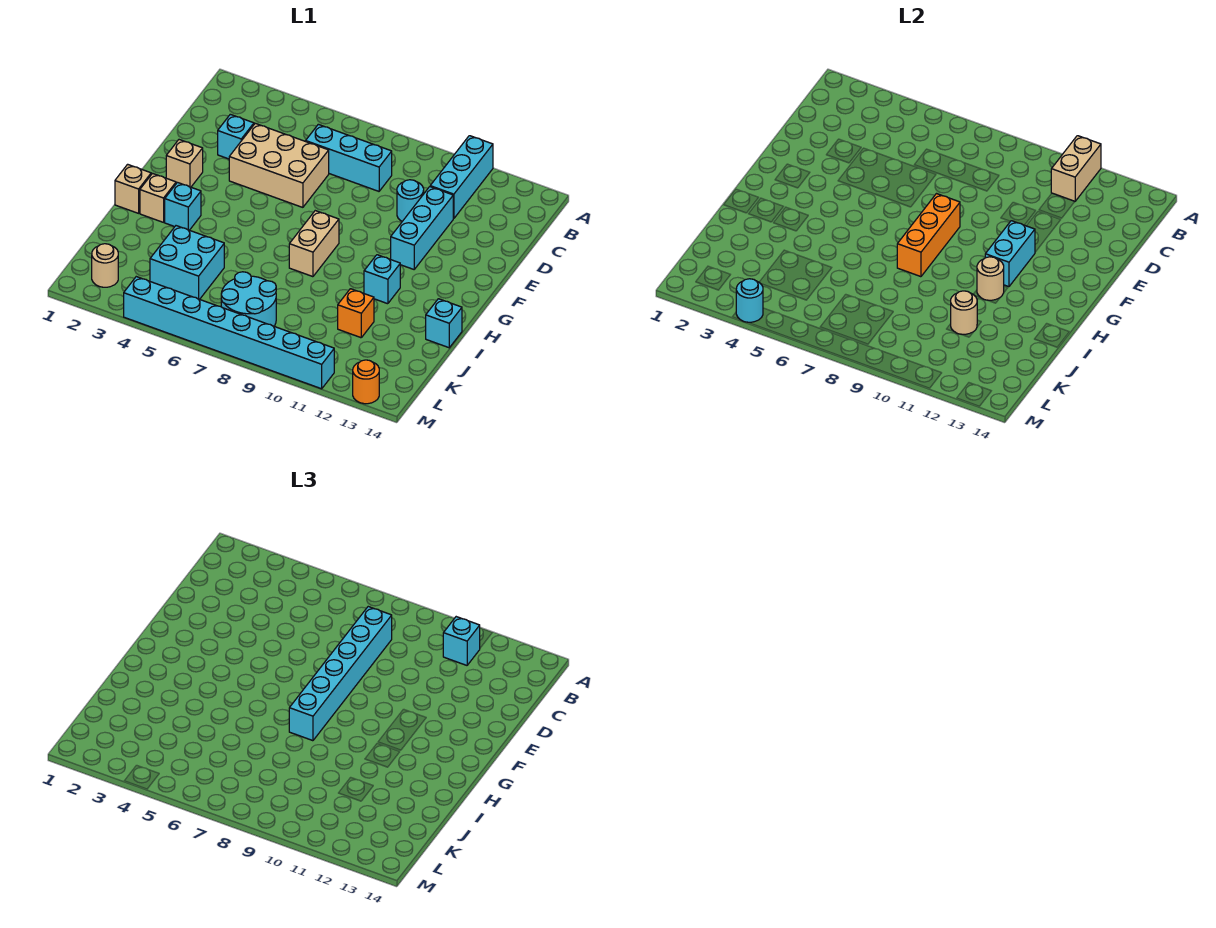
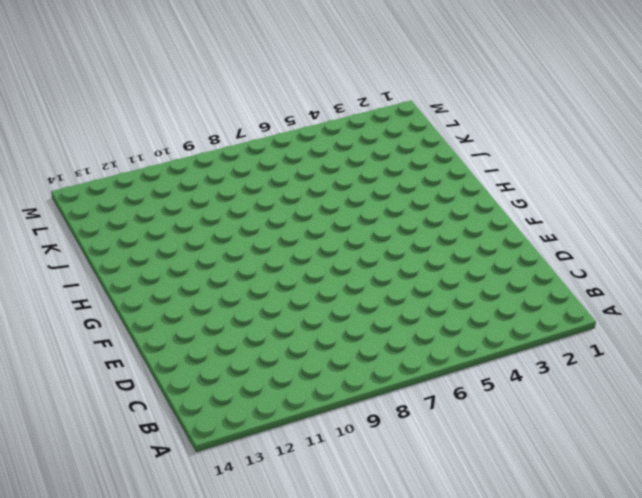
none -> cyan brick A11:C11 level 1
none -> cyan brick C6:C8 level 1
none -> cyan brick D3 level 1

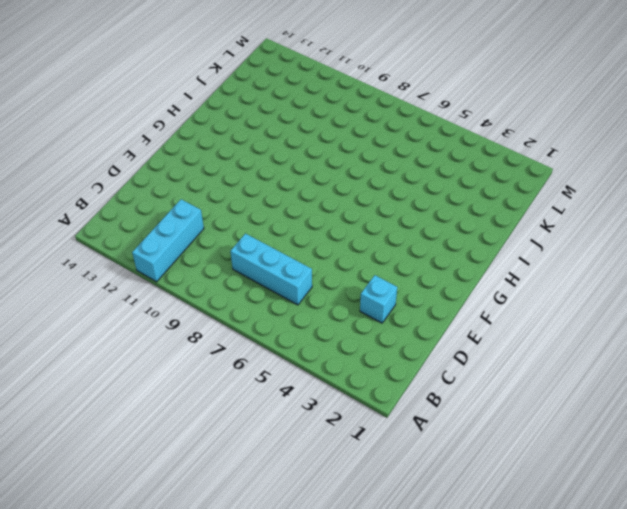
none -> tan brick D4:E6 level 1
none -> cyan round brick D10 level 1
none -> cyan brick D11:F11 level 1

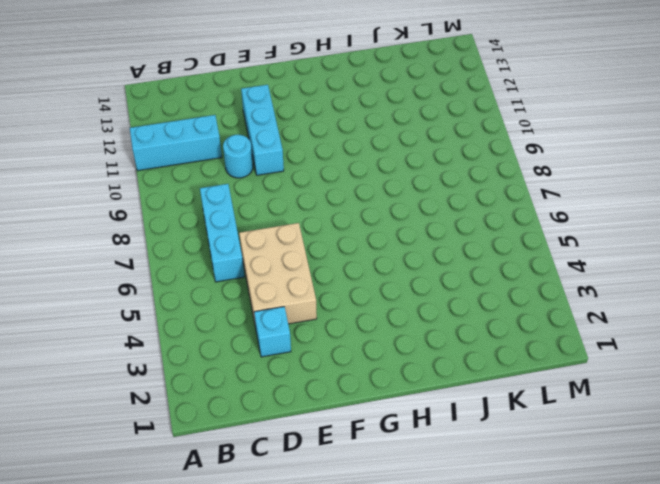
cyan brick E10:E12 level 1 -> cyan brick D11:F11 level 1
none -> tan brick F2 level 1
none -> tan brick G8:H8 level 1
none -> tan brick H1 level 1

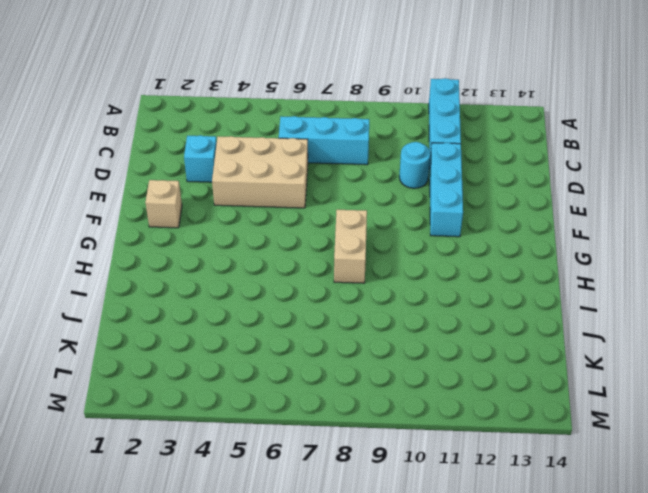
none -> tan brick H1 level 1
none -> tan brick H2 level 1
none -> cyan brick H3 level 1

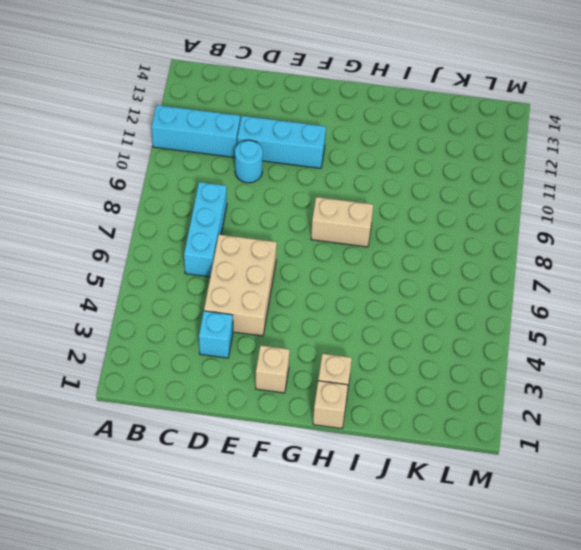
none -> cyan brick H3 level 1
none -> cyan brick H11 level 1
none -> cyan brick I14 level 1

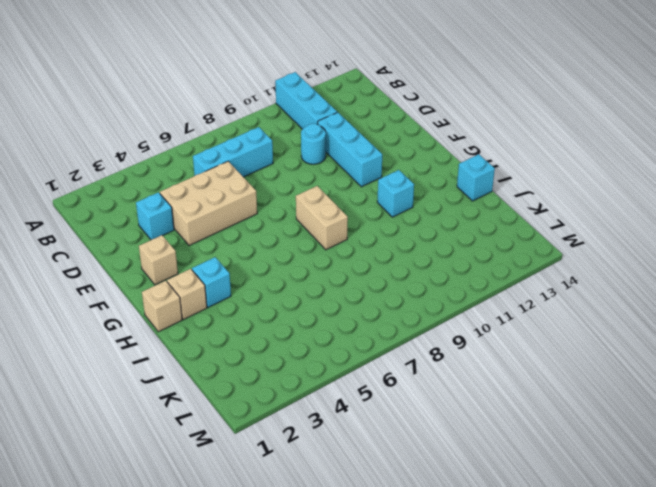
none -> cyan brick J4:K5 level 1
none -> orange brick J11 level 1
none -> cyan round brick K7:L8 level 1

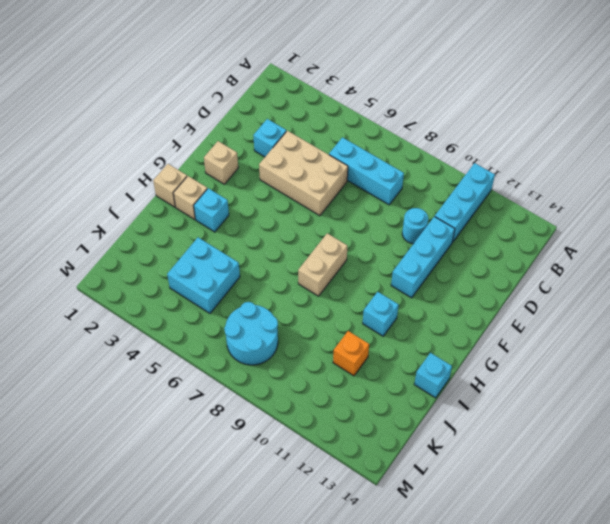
none -> tan round brick L2 level 1
none -> cyan brick M4:M11 level 1
none -> orange round brick M13 level 1

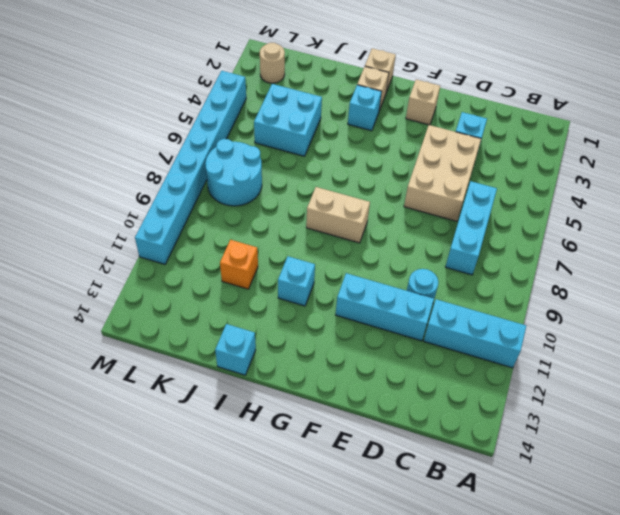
none -> orange round brick M13 level 1
none -> tan brick A11:B11 level 2
none -> orange brick F8:H8 level 2

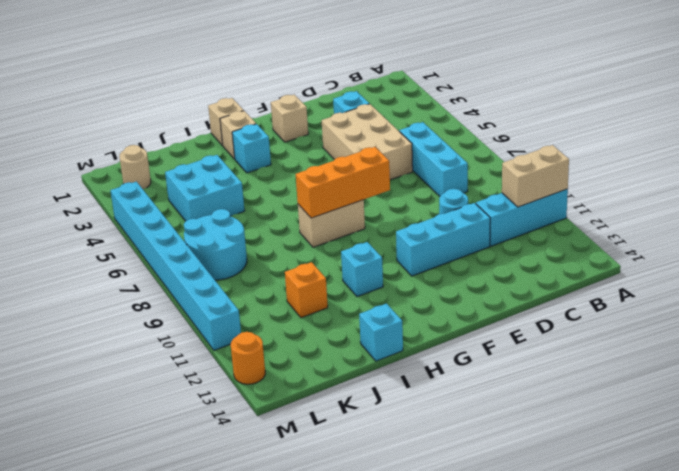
none -> cyan brick F11:G11 level 2
none -> tan round brick H11 level 2
none -> tan round brick J11 level 2

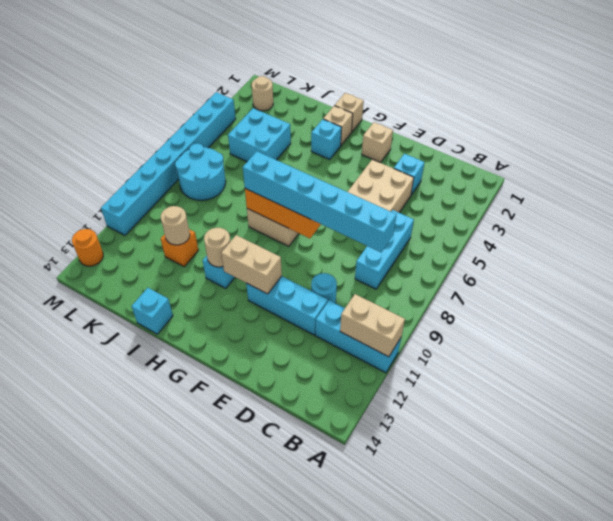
tan brick F11:G11 level 2 -> cyan brick F11:G11 level 2
none -> cyan round brick M4 level 2
none -> cyan brick B11 level 3

